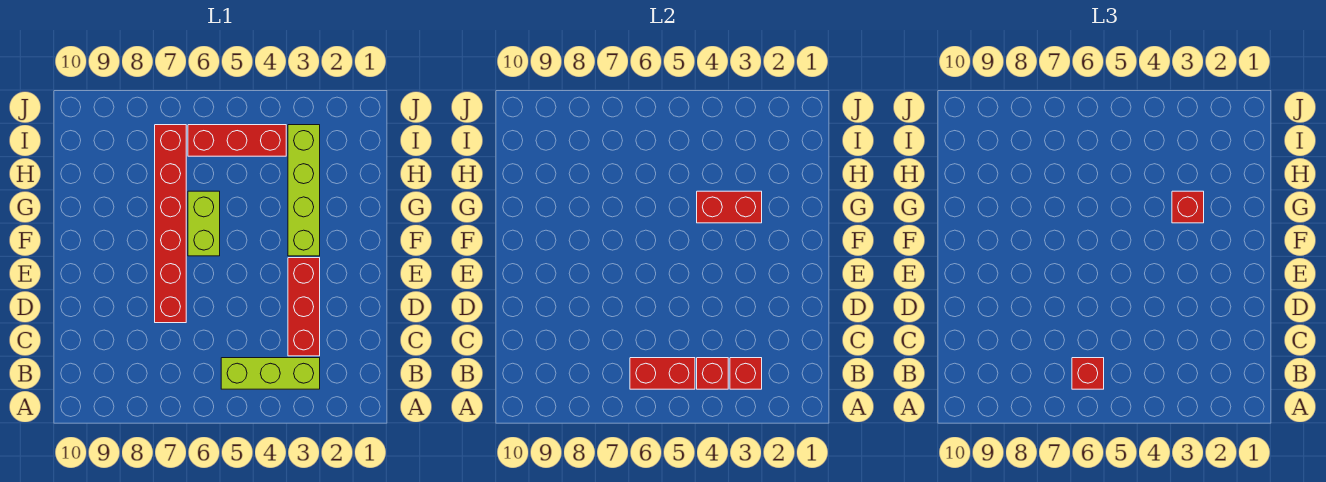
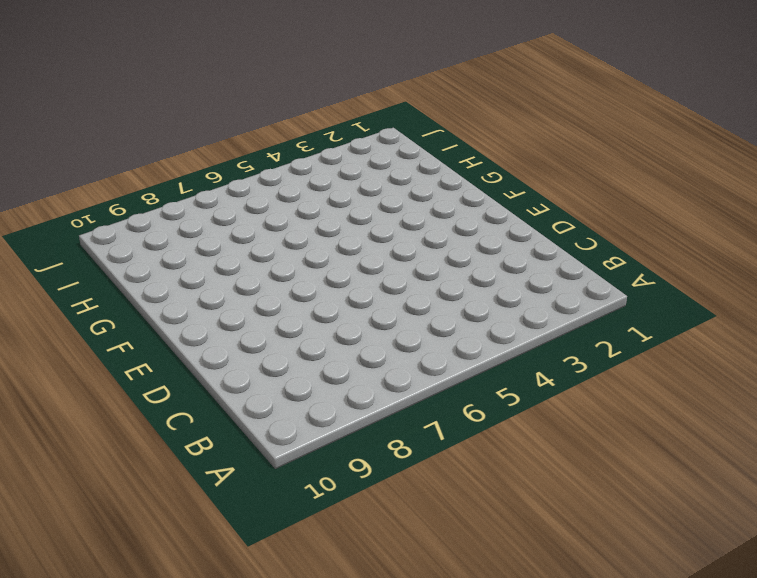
none -> lime brick B3:B5 level 1
none -> red brick C3:E3 level 1
none -> red brick D7:I7 level 1

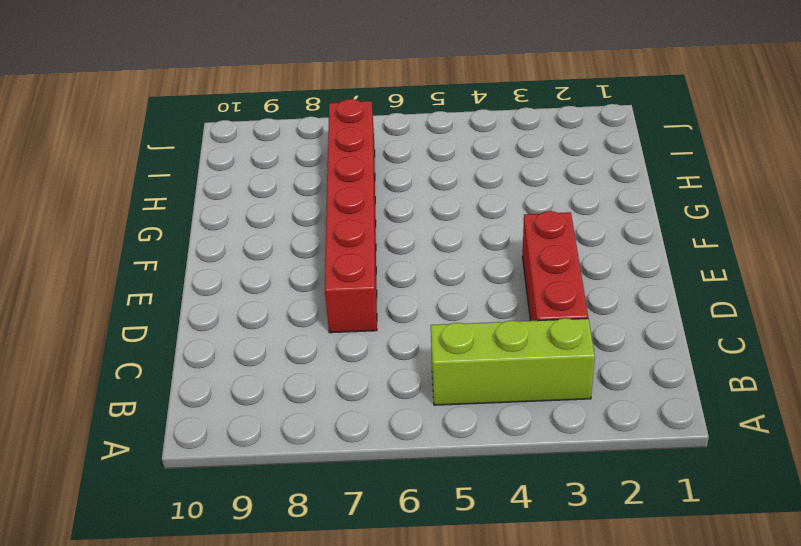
none -> lime brick F3:I3 level 1
none -> lime brick F6:G6 level 1
none -> red brick I4:I6 level 1

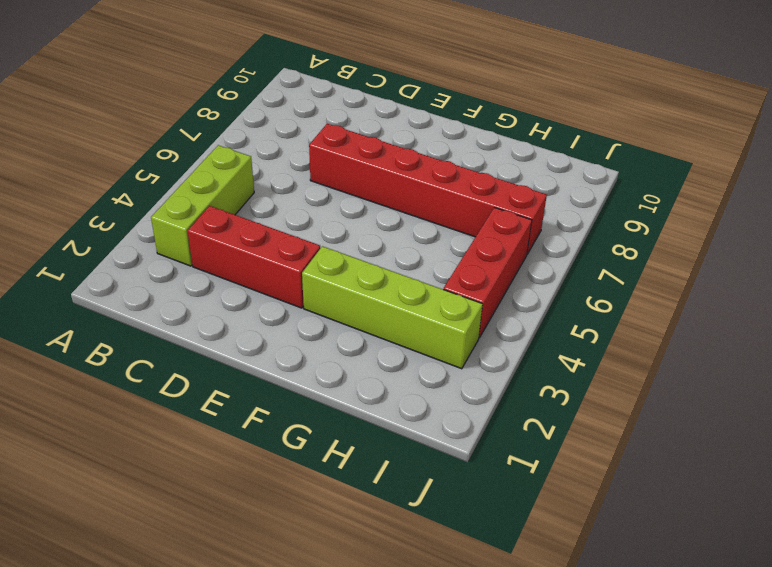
none -> lime brick F6:G6 level 1
none -> red brick B3 level 2
none -> red brick B4 level 2

